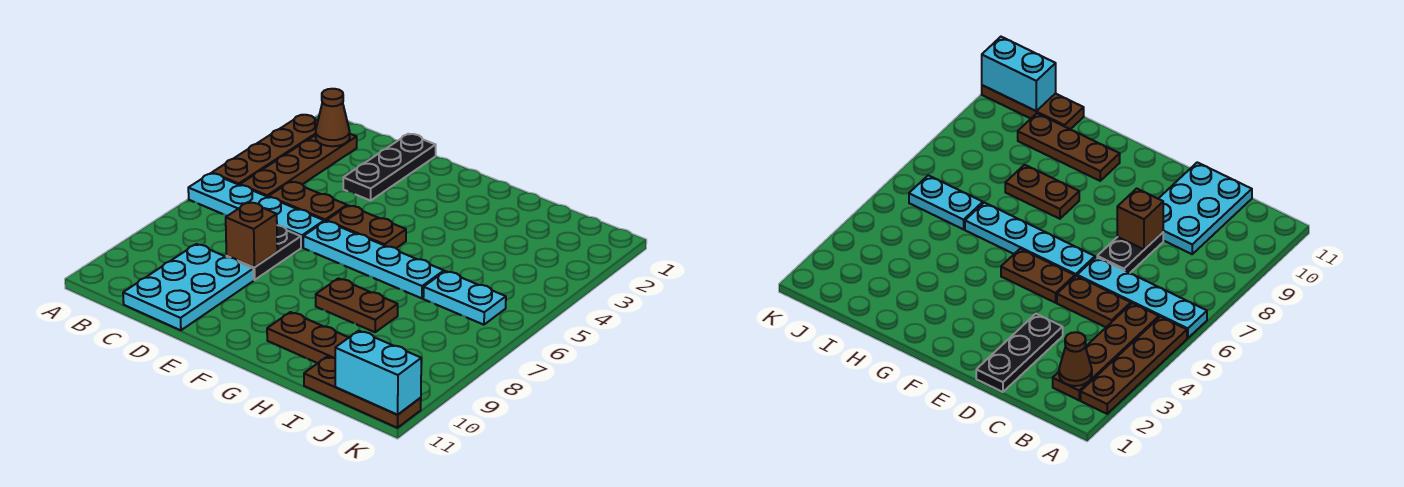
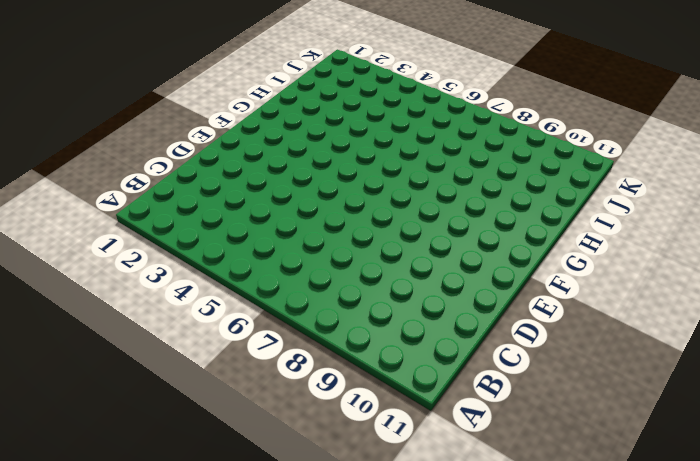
none -> brown plate A2:A5 level 1
none -> cyan plate A6:D6 level 1
none -> brown plate B2:B5 level 1

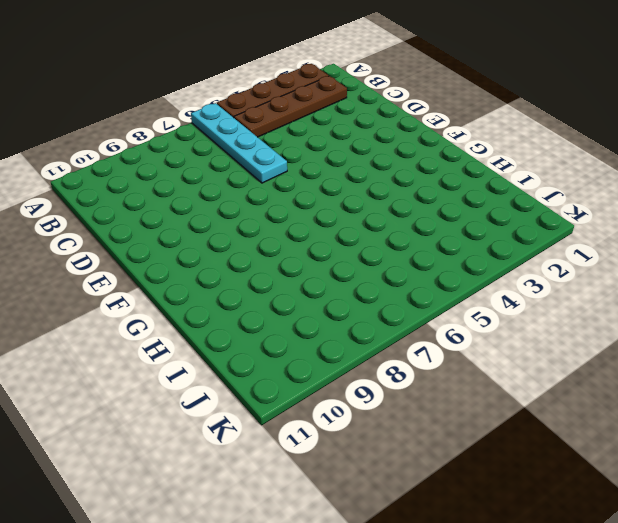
none -> brown plate C5:D5 level 1
none -> cyan plate C9:D11 level 1
none -> black plate D1:D3 level 1

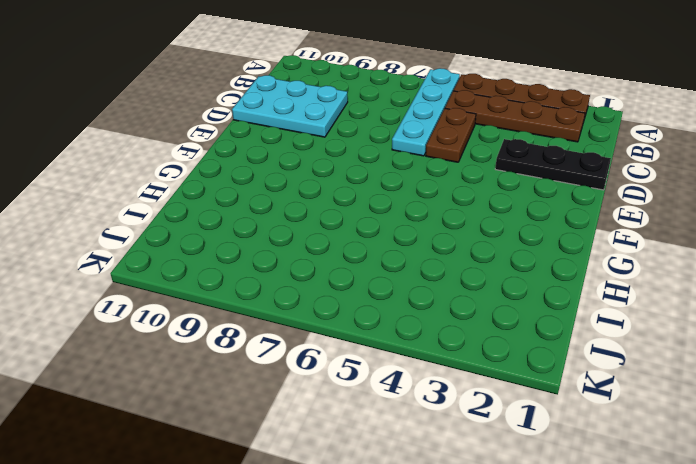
none -> black plate D7:D8 level 1
none -> brown plate E5:F5 level 1
none -> cyan plate E6:H6 level 1

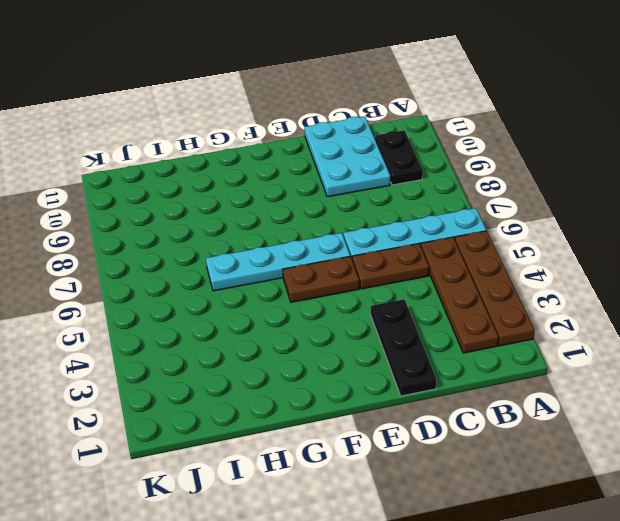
black plate B9:B10 level 1 -> black plate D7:D8 level 1
none -> brown plate G8:H8 level 1
none -> brown plate G10:I10 level 1
none -> cyan plate I6:J6 level 1

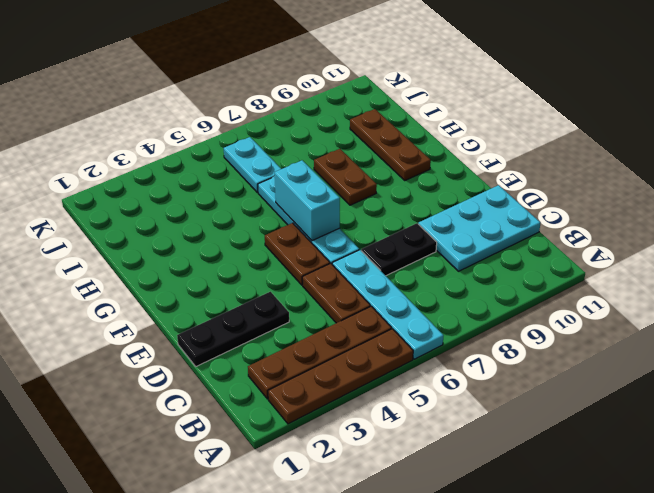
cyan brick F6:G6 level 2 -> cyan brick J11:K11 level 2
none -> brown plate I11:K11 level 1
none -> brown cone B2 level 2
none -> brown brick D8 level 2

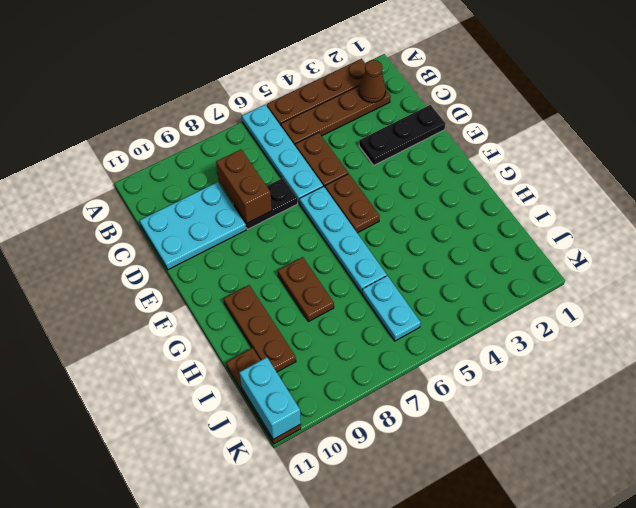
brown brick C8:D8 level 2 -> brown brick D8 level 2

